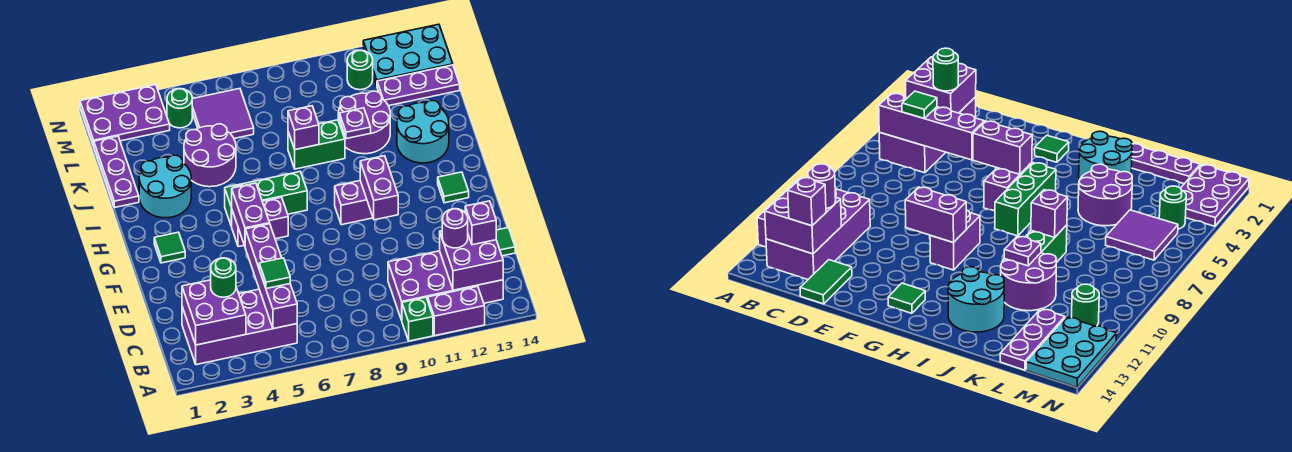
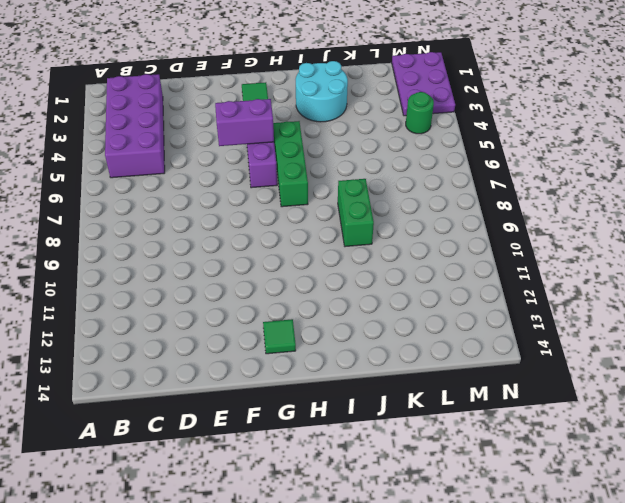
none -> green brick A10 level 1
none -> purple brick A11:A12 level 1
none -> purple brick B10:C13 level 1
none -> green tile D13:D14 level 1

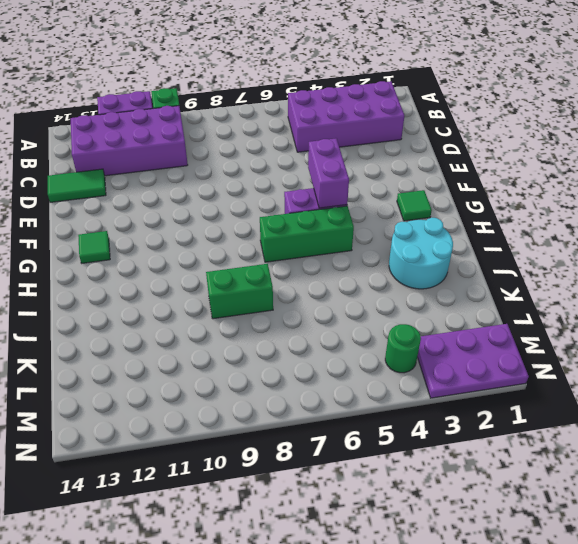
none -> purple brick G9:G10 level 1
none -> cyan round brick I12:J13 level 1
none -> purple plate J1:L1 level 1
none -> purple round brick J4:K5 level 1

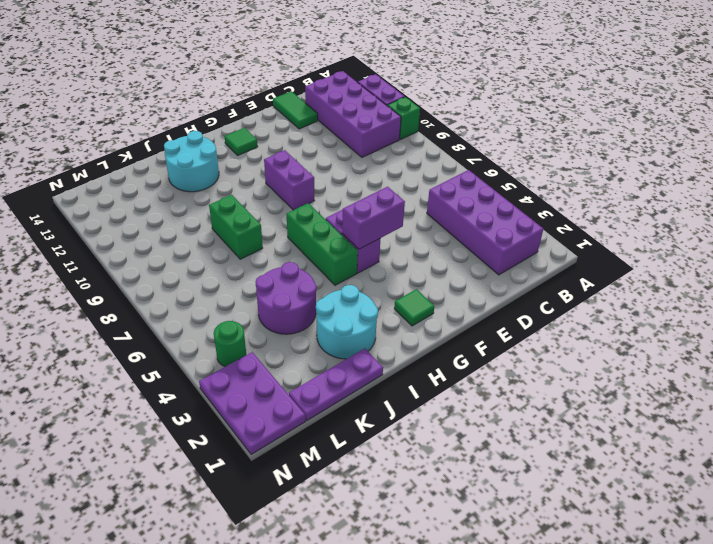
none -> purple round brick J10:K11 level 1
none -> purple tile L5:M6 level 1
none -> purple plate L12:L14 level 1
none -> green round brick M11 level 1

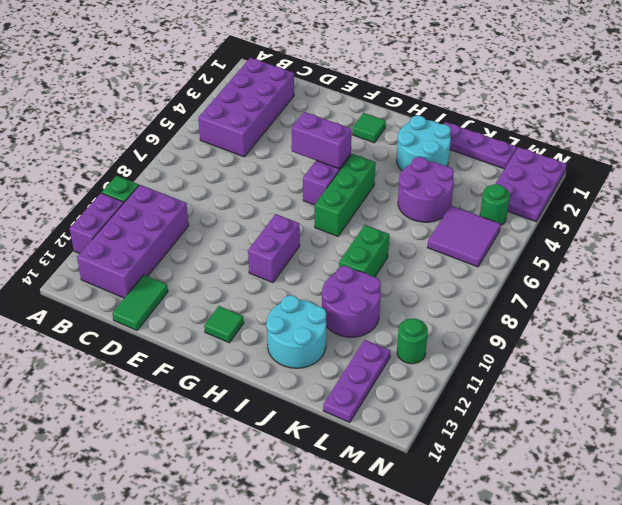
none -> cyan plate M12:N14 level 1
none -> purple brick B2:C3 level 2
none -> purple brick B5:E5 level 2
none -> purple brick B12:C13 level 2

